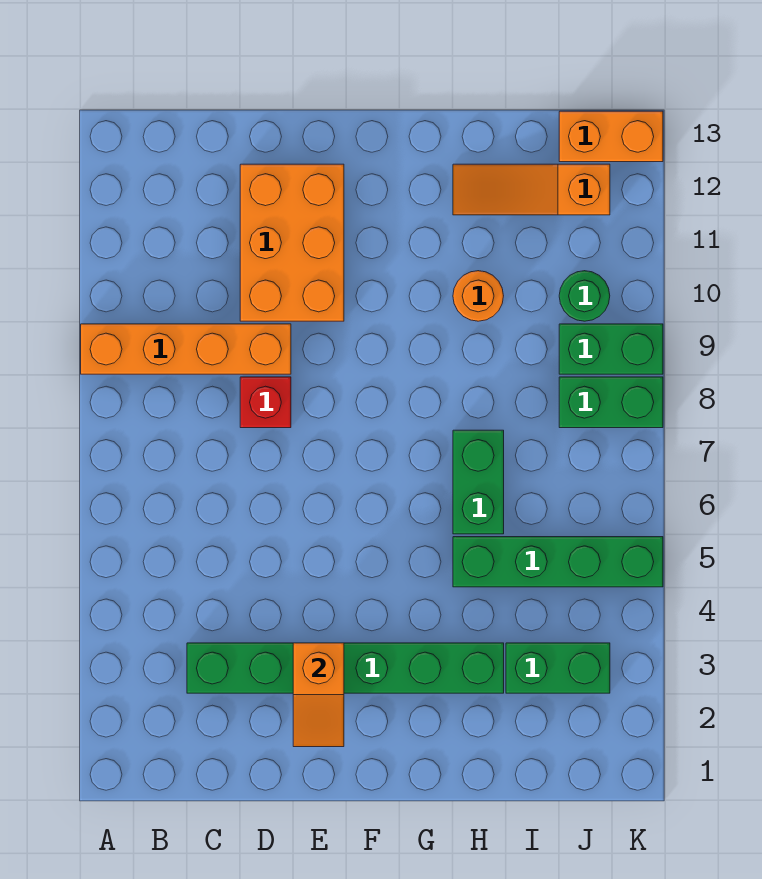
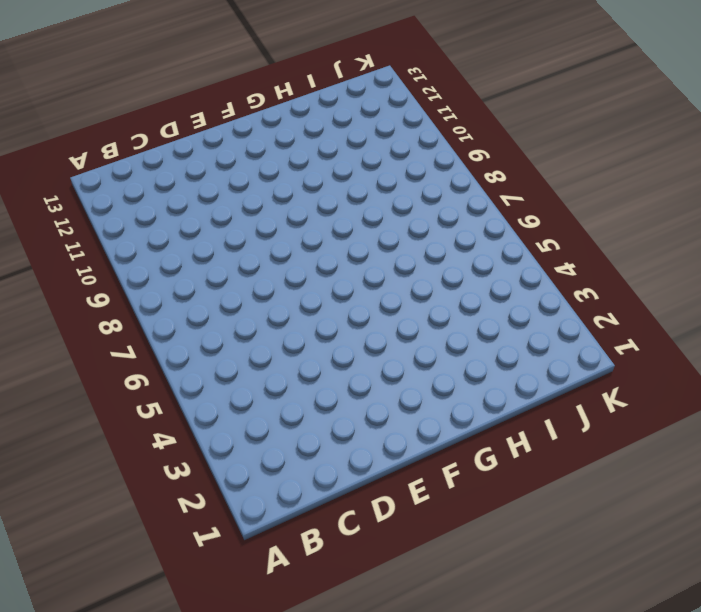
none -> orange brick A9:D9 level 1
none -> green brick C3:H3 level 1
none -> red brick D8 level 1

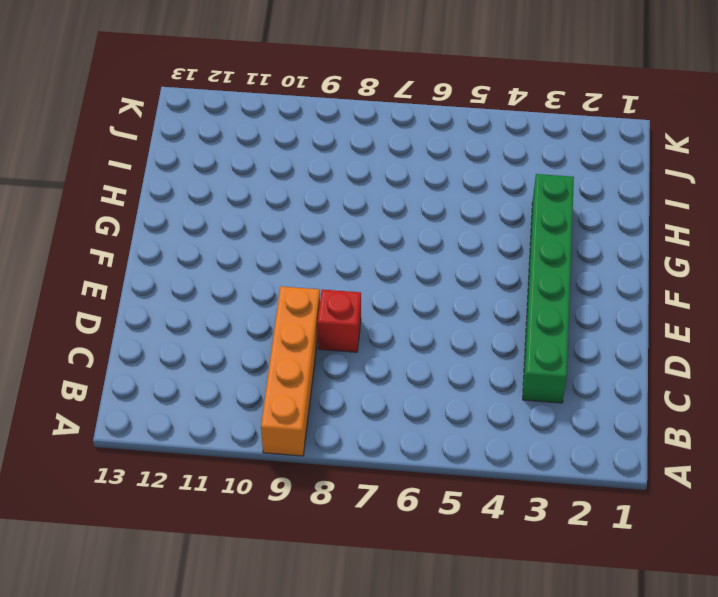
none -> orange brick D10:E12 level 1
none -> green brick H5:K5 level 1
none -> green brick H6:H7 level 1

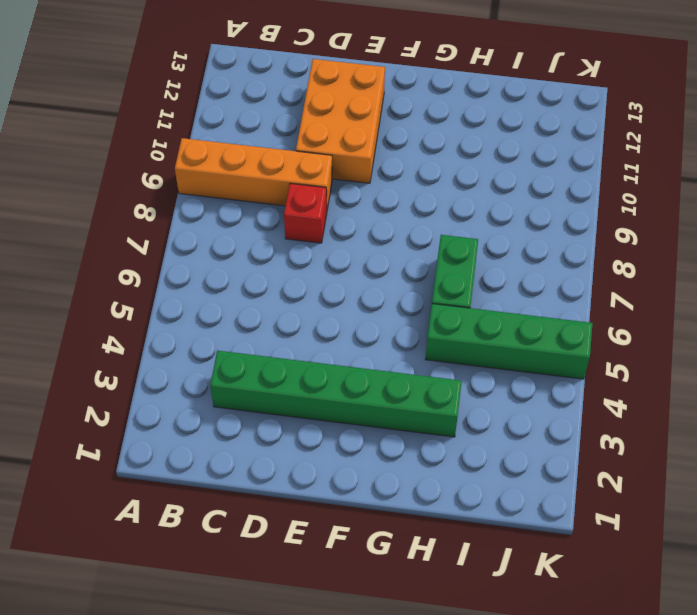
none -> orange round brick H10 level 1
none -> orange slope H12:J12 level 1 top J
none -> green brick I3:J3 level 1

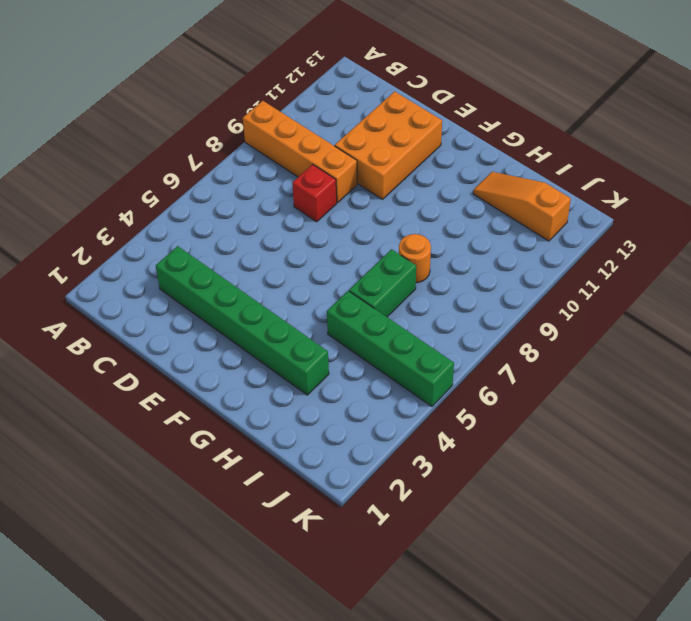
orange round brick H8 level 1 -> orange round brick H10 level 1
none -> green brick I3:J3 level 1
none -> green brick J8:K8 level 1
none -> green brick J9:K9 level 1

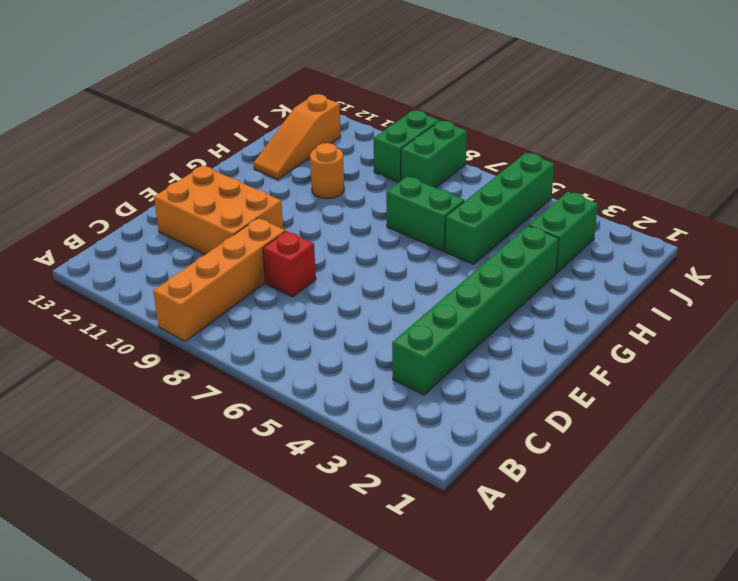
none -> green round brick J10 level 1
none -> orange brick J13:K13 level 1
none -> orange slope E2:E3 level 2 top 3

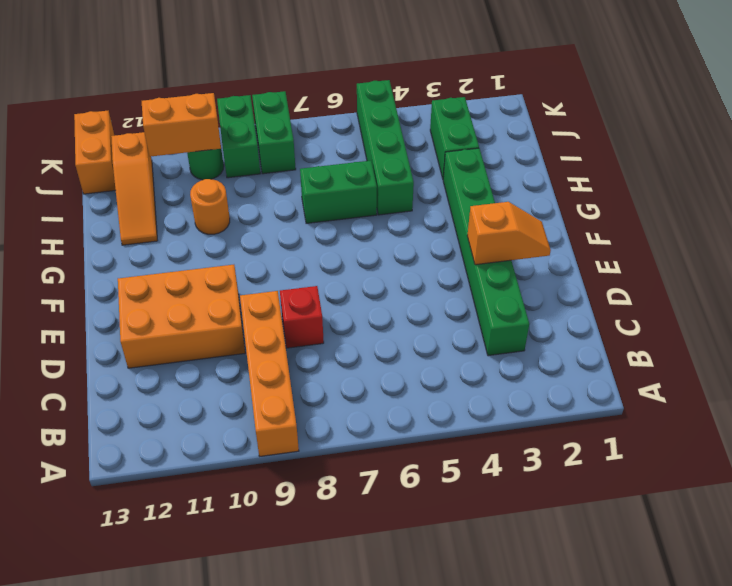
orange brick J10:J11 level 2 -> none

